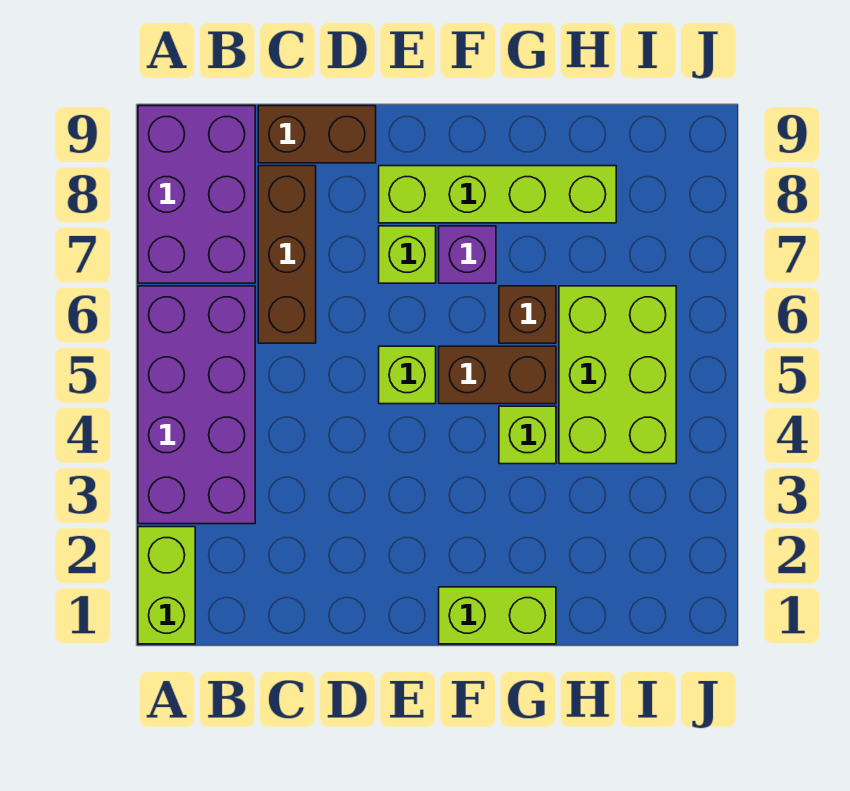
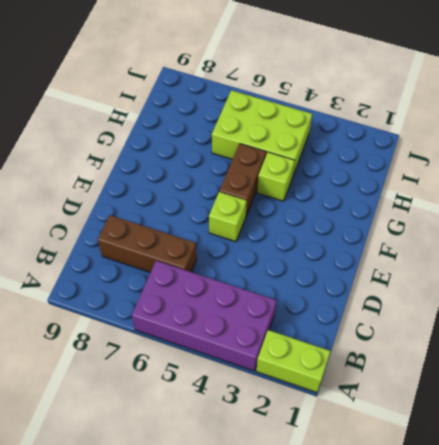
none -> purple brick A7:B9 level 1
none -> brown brick C9:D9 level 1
none -> lime brick E7 level 1

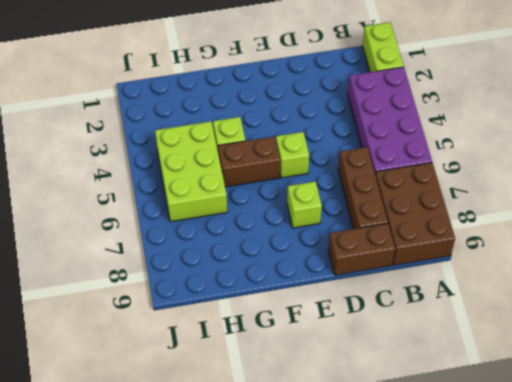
brown brick A7:B9 level 1 -> purple brick A7:B9 level 1
none -> lime brick E8:H8 level 1
none -> lime brick F1:G1 level 1
none -> purple brick F7 level 1

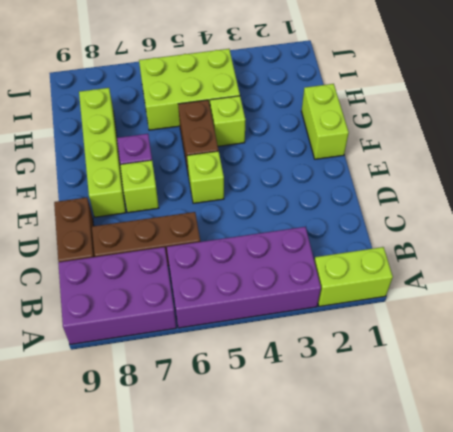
none -> brown brick G6 level 1

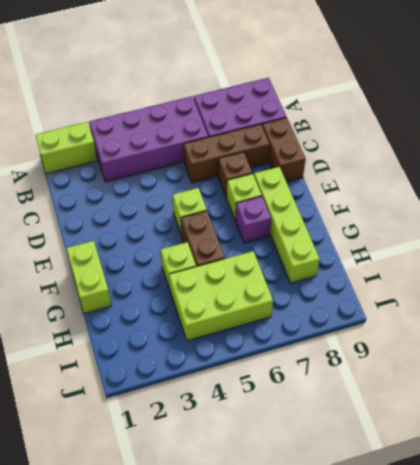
brown brick D7 level 1 -> brown brick G6 level 1

